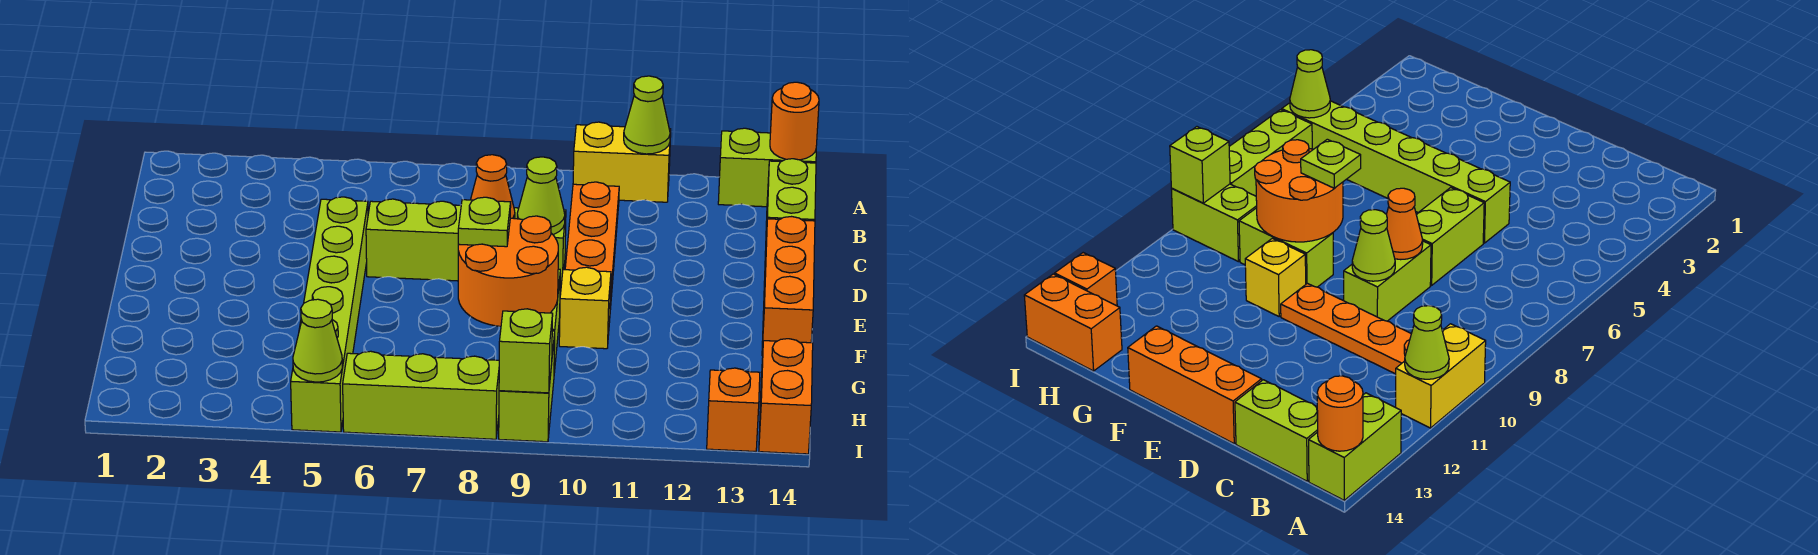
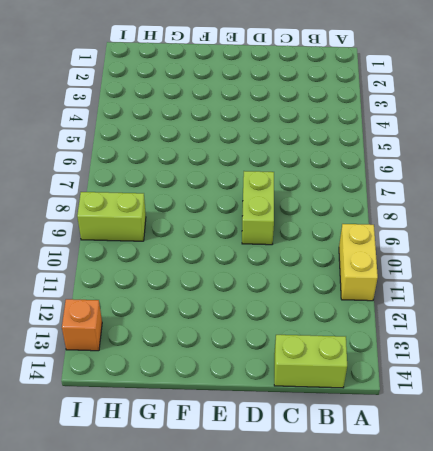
none -> lime brick A13:A14 level 1
none -> orange plate B10:E10 level 1
none -> lime brick D5:I5 level 1

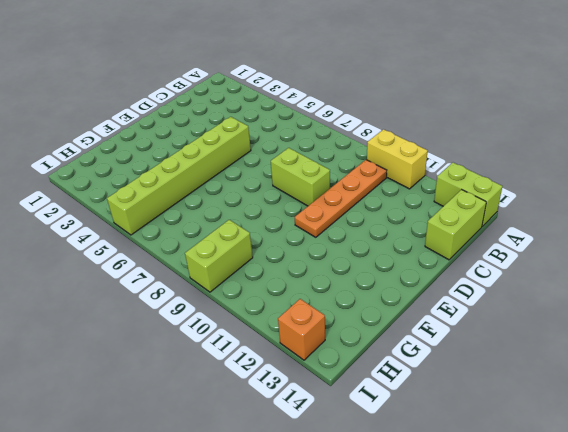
none -> lime brick D6:D7 level 1
none -> orange brick D14:F14 level 1
none -> lime brick F9:G9 level 1

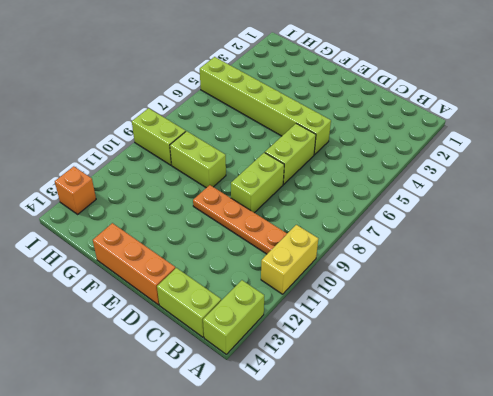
none -> yellow brick F10 level 1
none -> orange brick H14:I14 level 1
none -> lime brick I6:I8 level 1

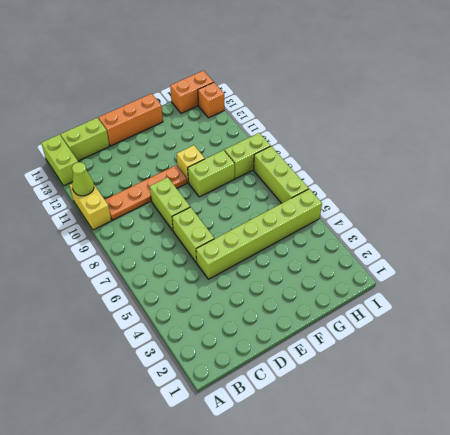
none -> orange round brick A14 level 2
none -> orange cone D8 level 2
none -> lime cone D9 level 2

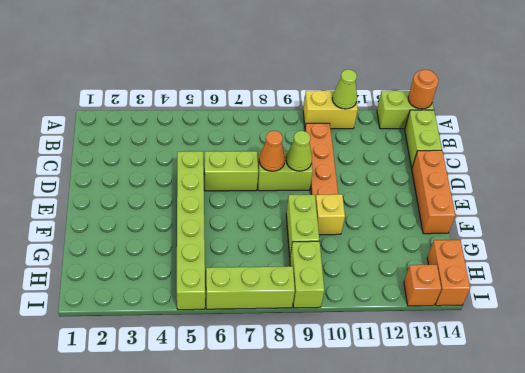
none -> orange round brick F8:G9 level 2
none -> lime cone I5 level 2
none -> lime brick I9 level 2

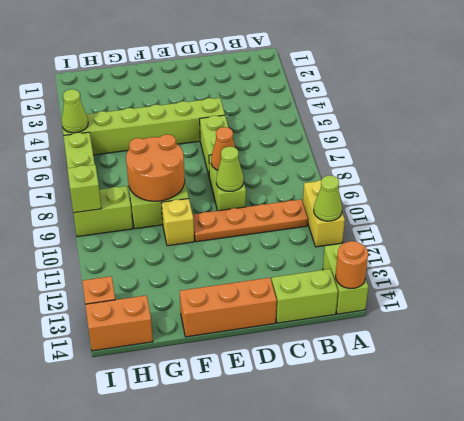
none -> lime plate F8 level 3

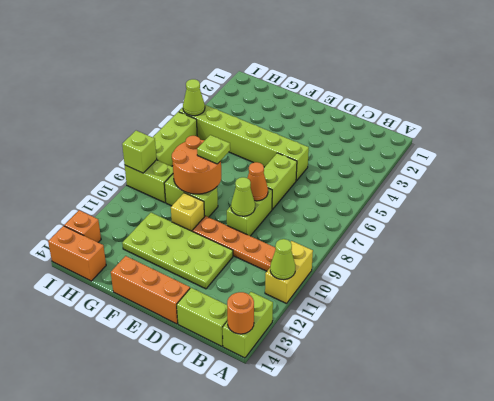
lime plate D11:G12 level 1 -> none

